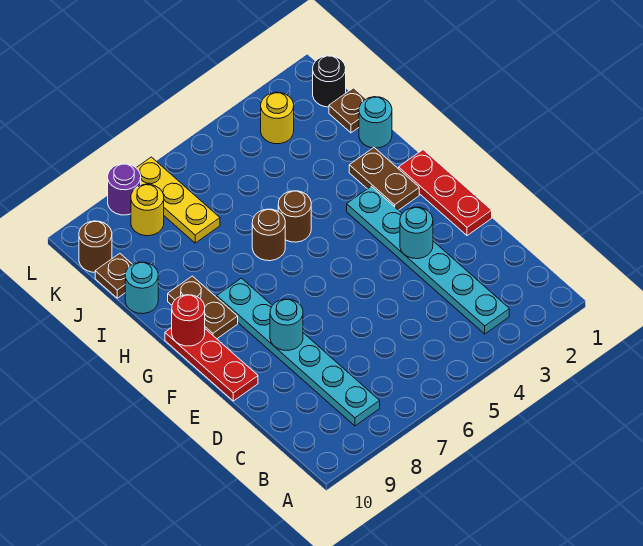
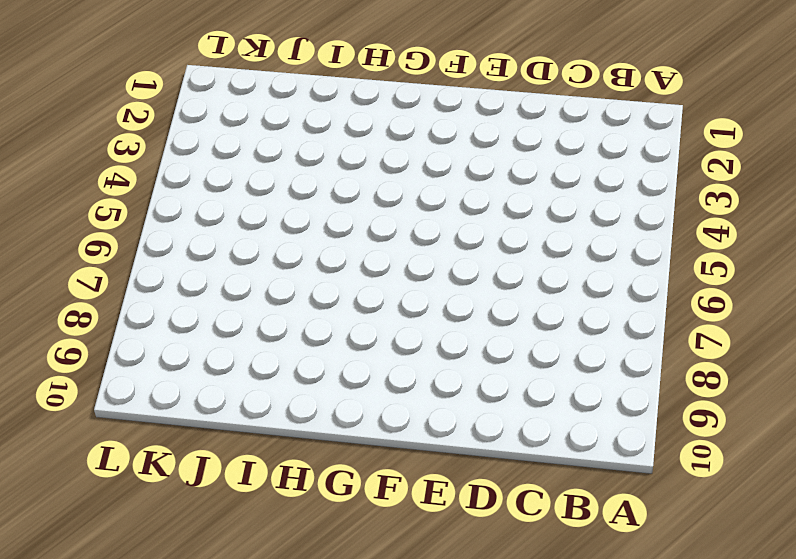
none -> cyan plate B3:G3 level 1
none -> cyan plate B8:G8 level 1
none -> red plate E1:G1 level 1

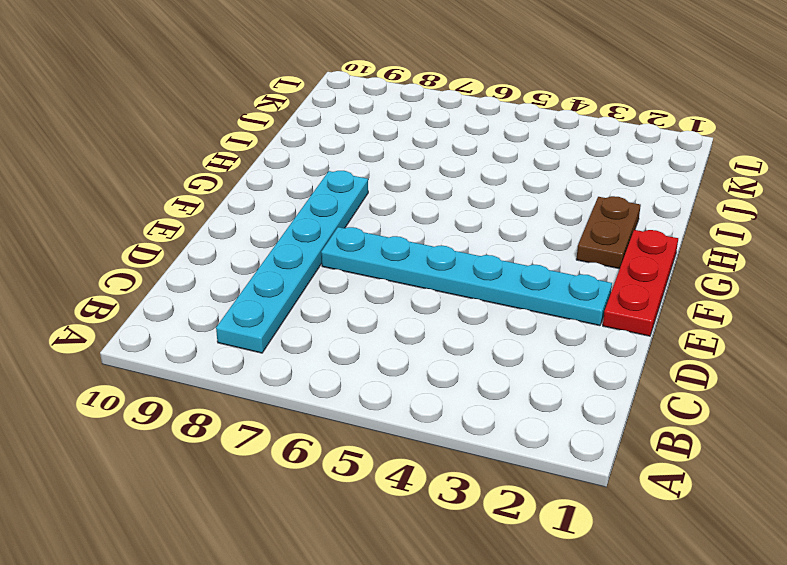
cyan plate E2:E7 level 1 -> cyan plate B3:G3 level 1
none -> red plate E10:G10 level 1
none -> brown plate G9:H9 level 1
none -> brown round brick H5 level 1

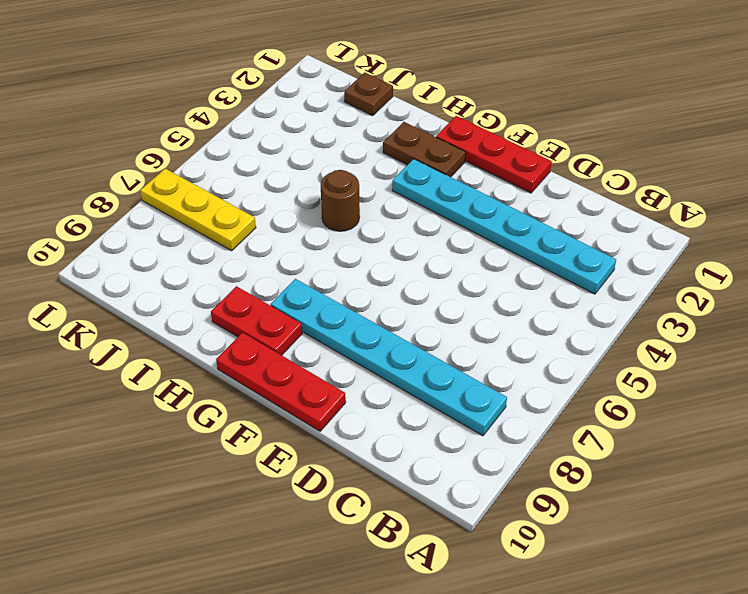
red plate G9:H9 level 1 -> brown plate G9:H9 level 1
none -> brown round brick H6 level 1
none -> cyan round brick I1 level 1
none -> cyan round brick I10 level 1

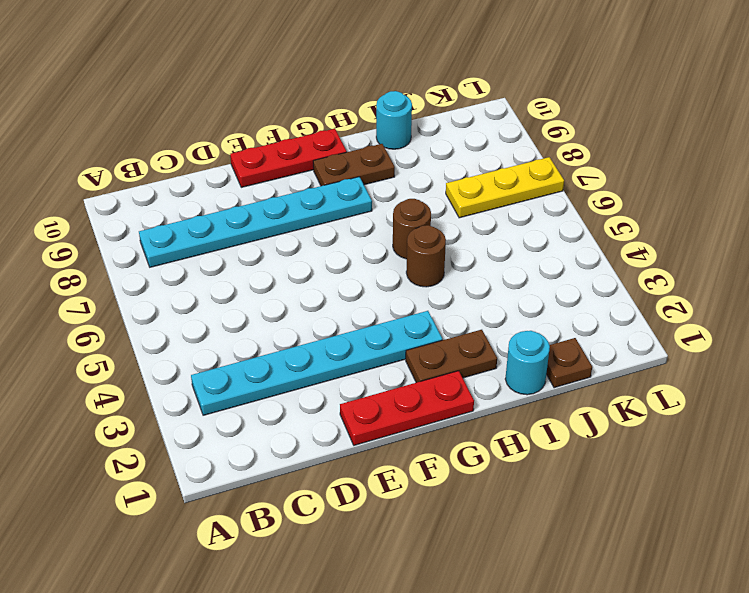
none -> brown plate J10 level 1
none -> black round brick K1 level 1
none -> yellow round brick K3 level 1

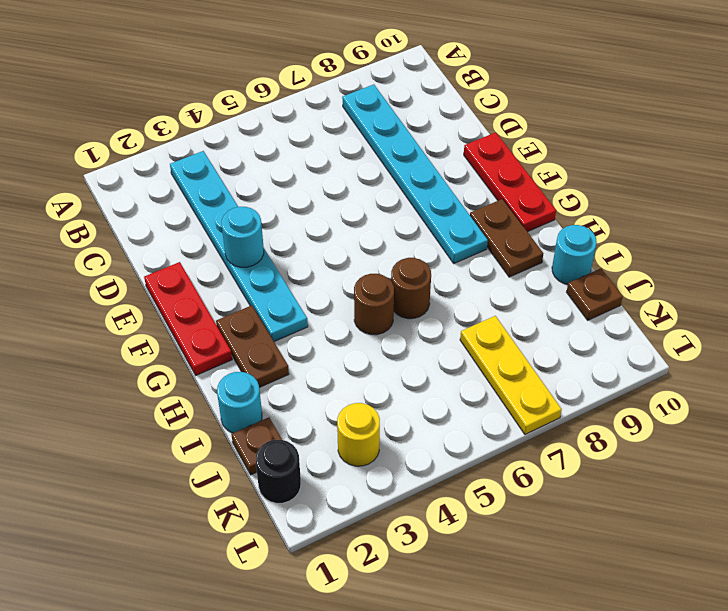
none -> yellow round brick K8 level 1
none -> brown round brick K10 level 1
none -> purple round brick L8 level 1

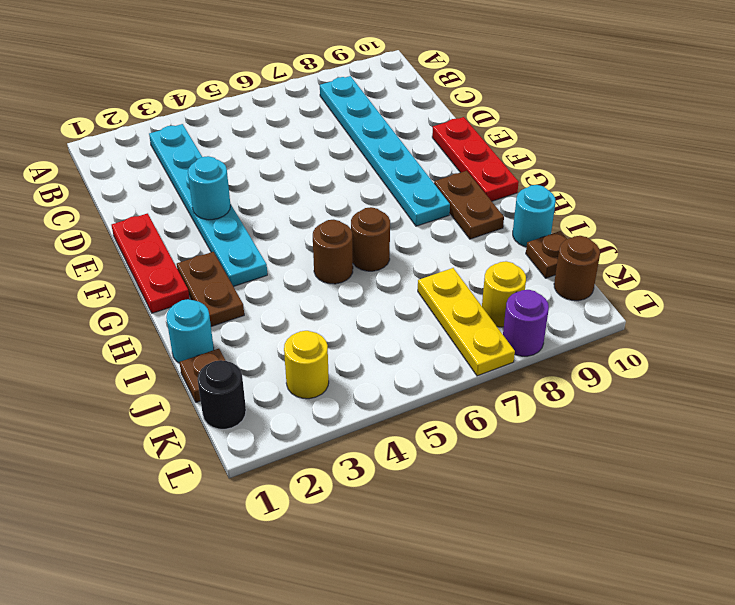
none -> cyan round brick E8 level 2
none -> red round brick G10 level 2

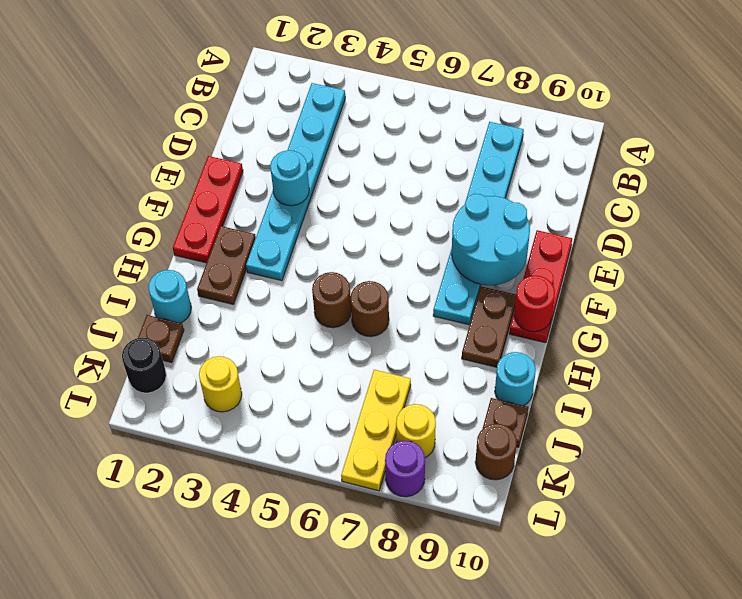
cyan round brick E8:F9 level 2 -> cyan round brick E8 level 2

